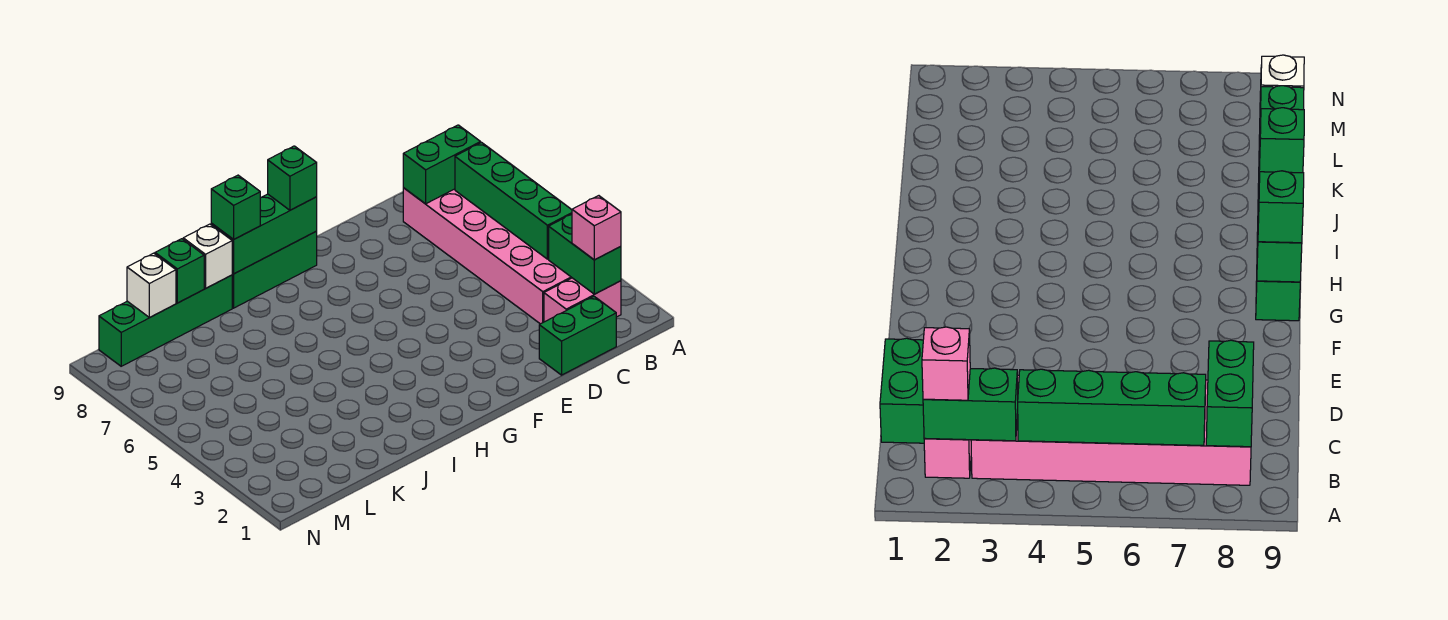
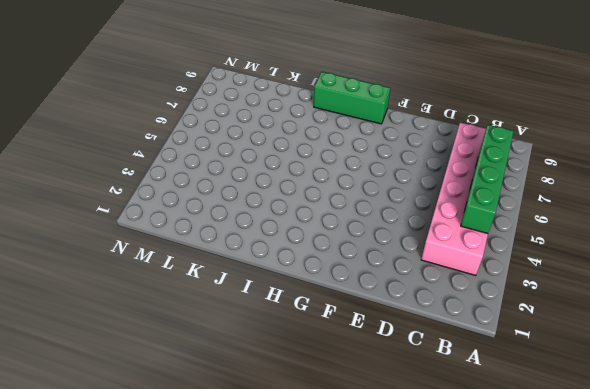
none -> pink brick B2:C2 level 1
none -> green brick C1:D1 level 1
none -> green brick J9:M9 level 1

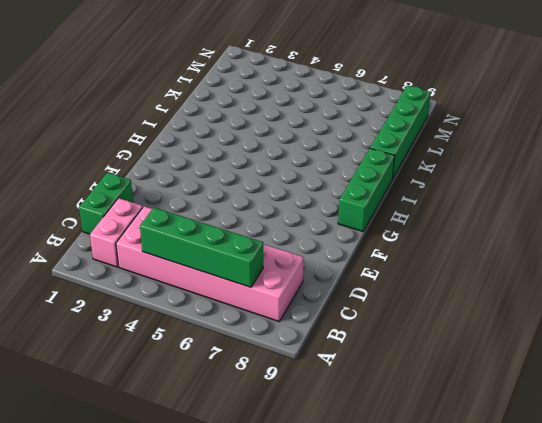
none -> green brick B2:B3 level 2
none -> green brick B8:C8 level 2
none -> green brick G9:I9 level 2

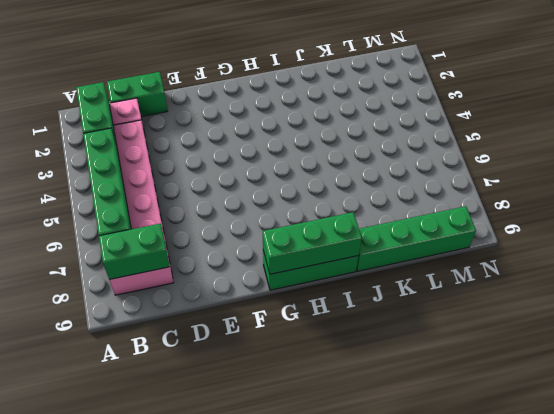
none -> white brick J9 level 2
none -> green brick K9 level 2
none -> white brick L9 level 2

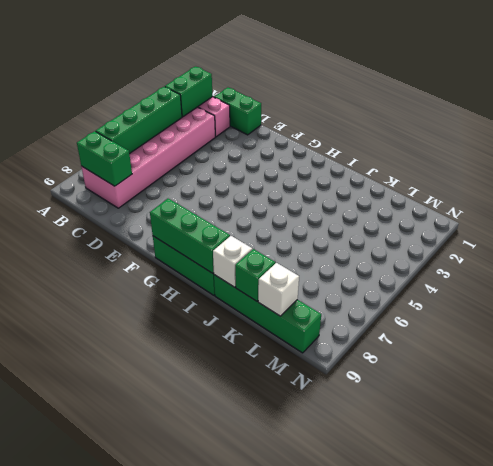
none -> pink brick B2 level 3
none -> green brick G9 level 3
none -> green brick I9 level 3

